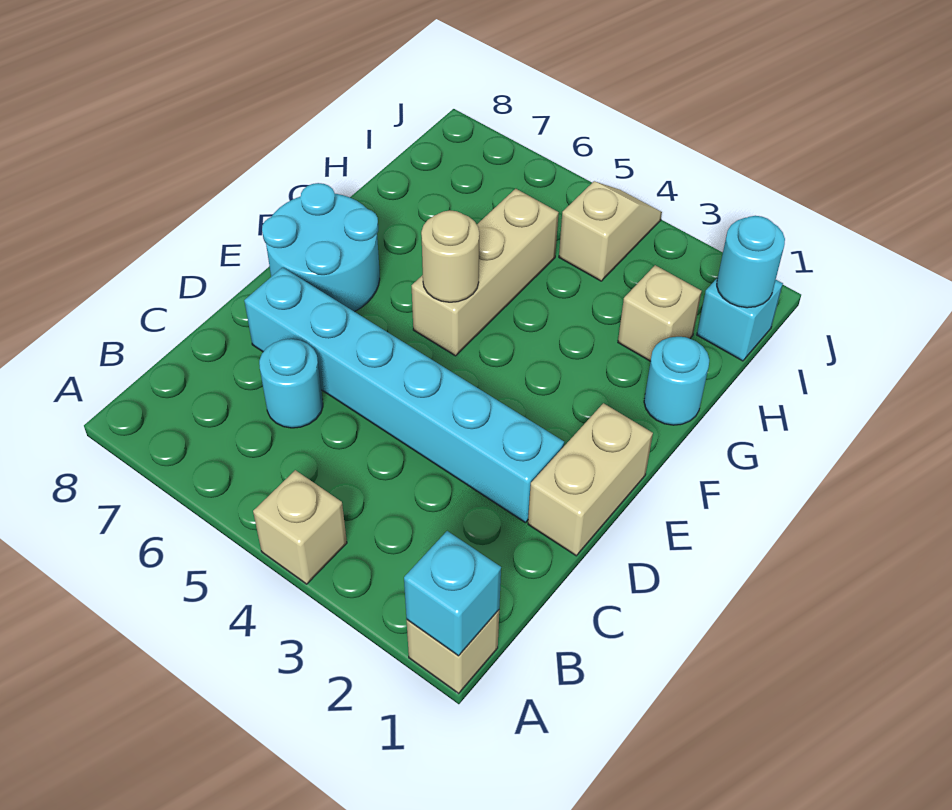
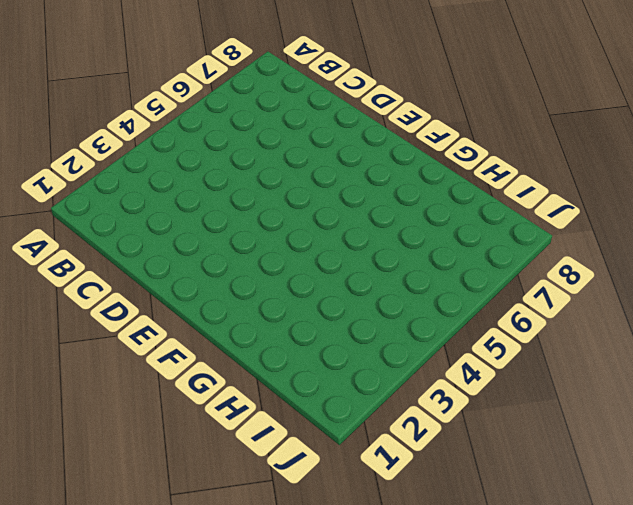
none -> tan brick A1 level 1
none -> tan brick A4 level 1
none -> cyan round brick C6 level 1

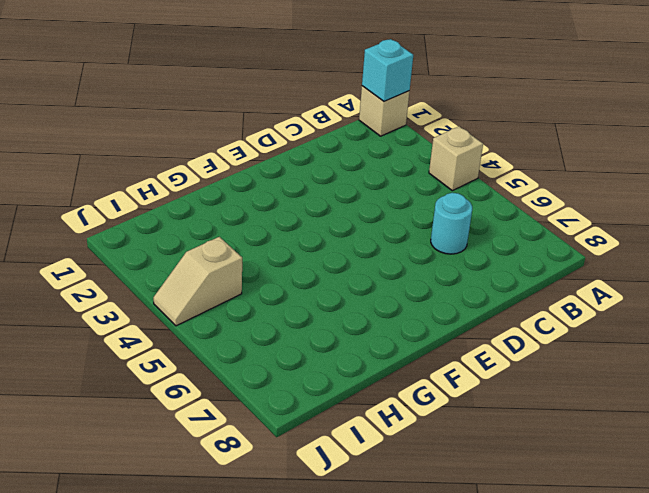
none -> tan brick D1:E1 level 1
none -> cyan brick D2:D7 level 1
none -> cyan round brick E7:F8 level 1

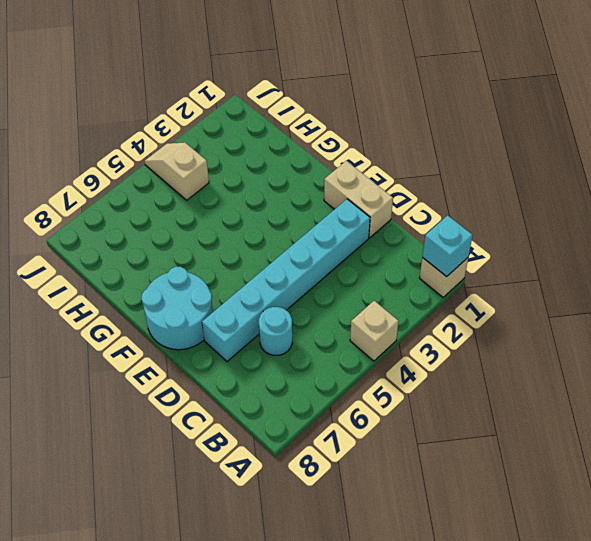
none -> tan brick F5:H5 level 1
none -> cyan round brick G1 level 1
none -> tan brick H2 level 1

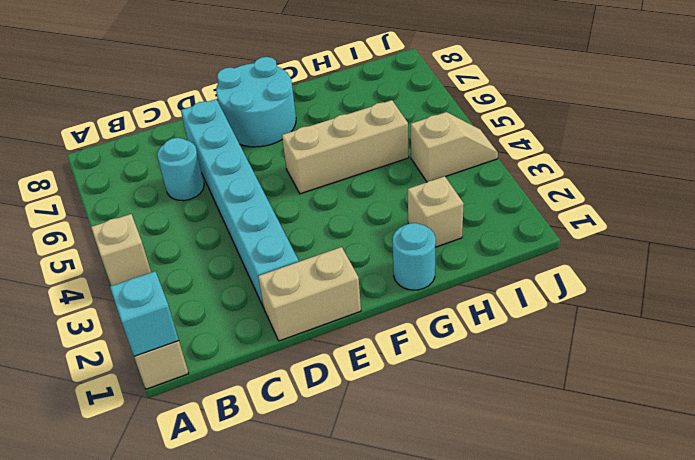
none -> cyan brick I1 level 1
none -> tan round brick F5 level 2
none -> cyan round brick I1 level 2

